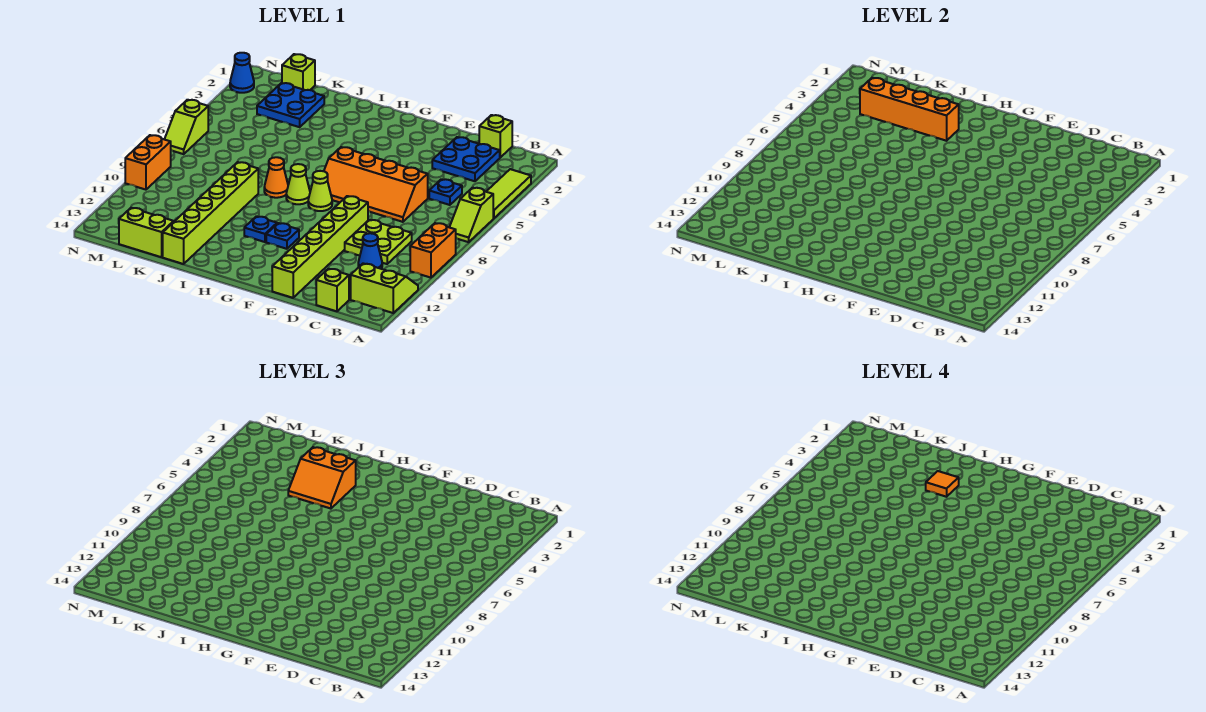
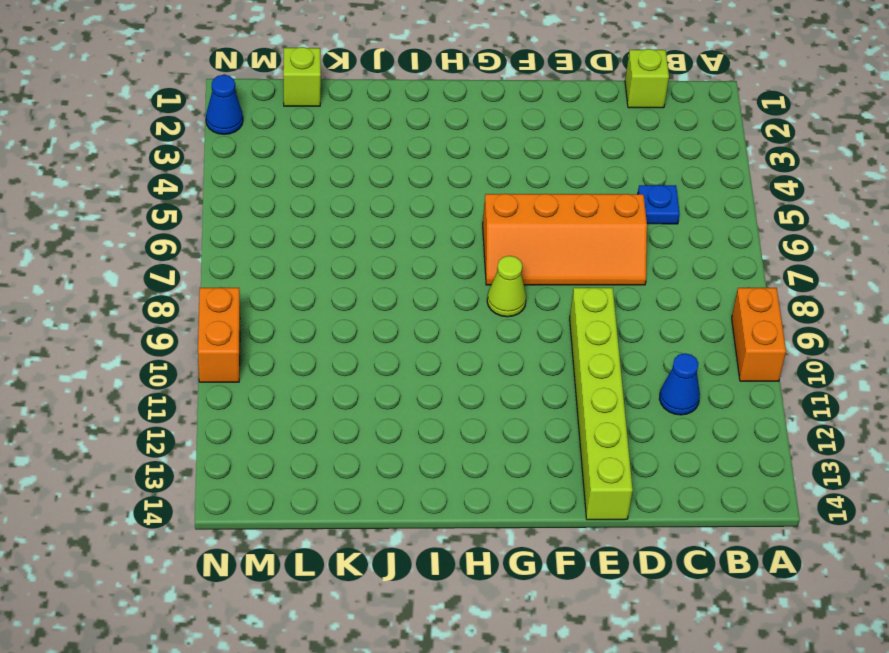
none -> lime tile A3:A5 level 1
none -> lime slope A6:A7 level 1 top 6
none -> lime slope A12:B13 level 1 top 13

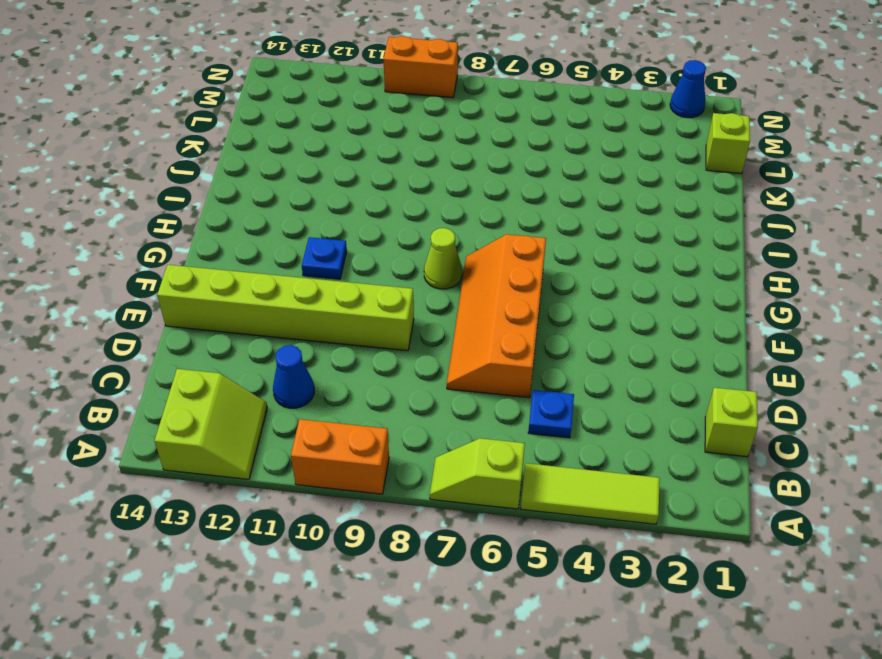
none -> blue plate C2:D3 level 1
none -> lime plate C9:D10 level 1
none -> lime brick C14 level 1

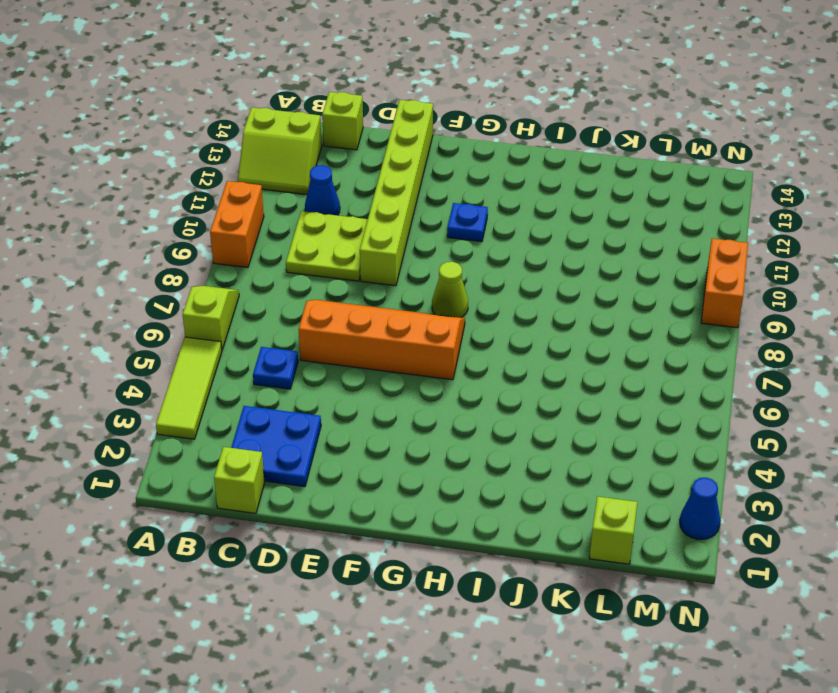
none -> lime cone H8 level 1
none -> blue plate H11 level 1
none -> orange cone I8 level 1

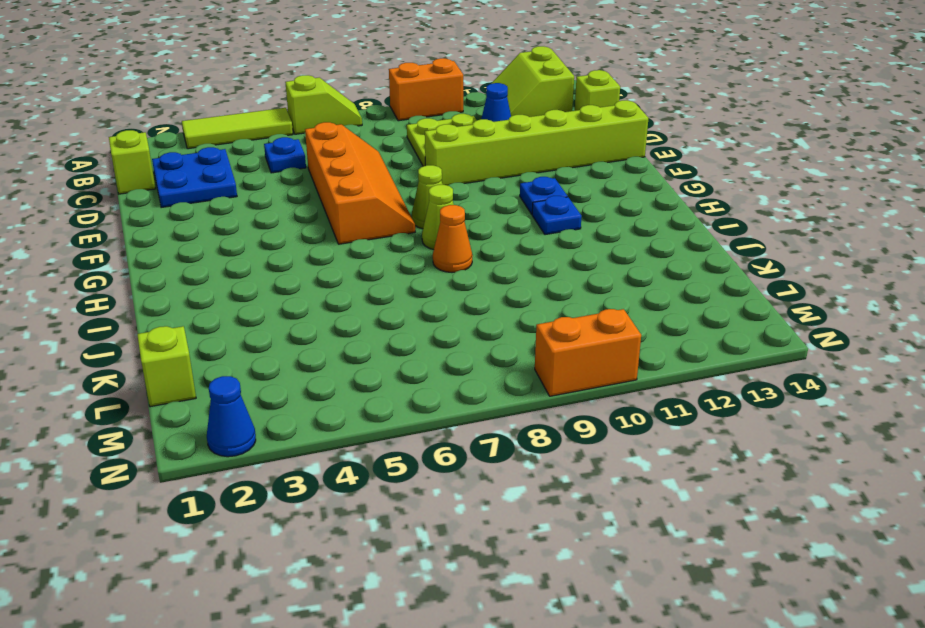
none -> lime brick J9:J14 level 1
none -> blue plate K2:L3 level 1
none -> lime brick K14:L14 level 1

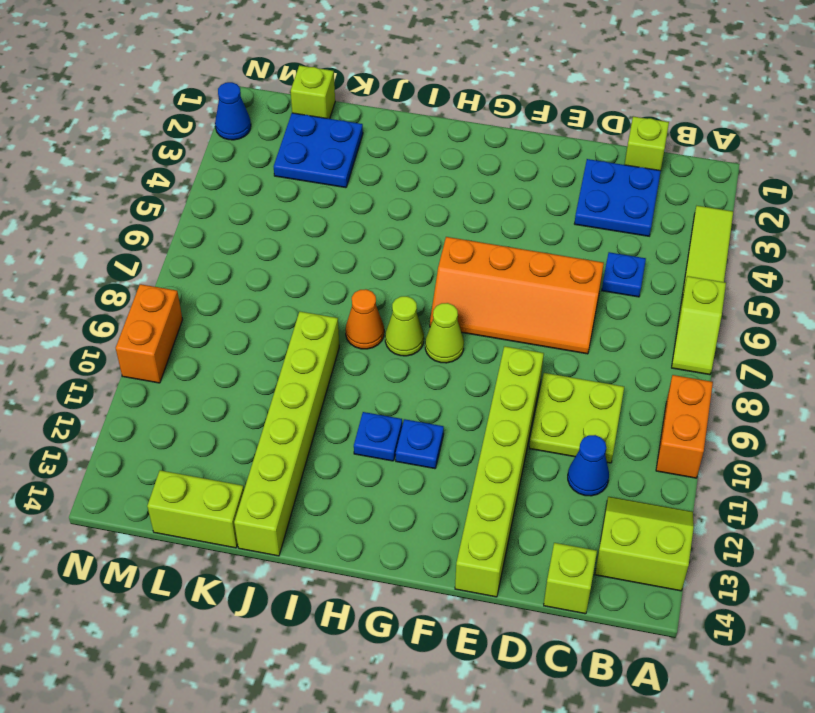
none -> lime slope N6:N7 level 1 top 6
none -> orange brick I3:L3 level 2
none -> orange slope I3:J4 level 3 top 3

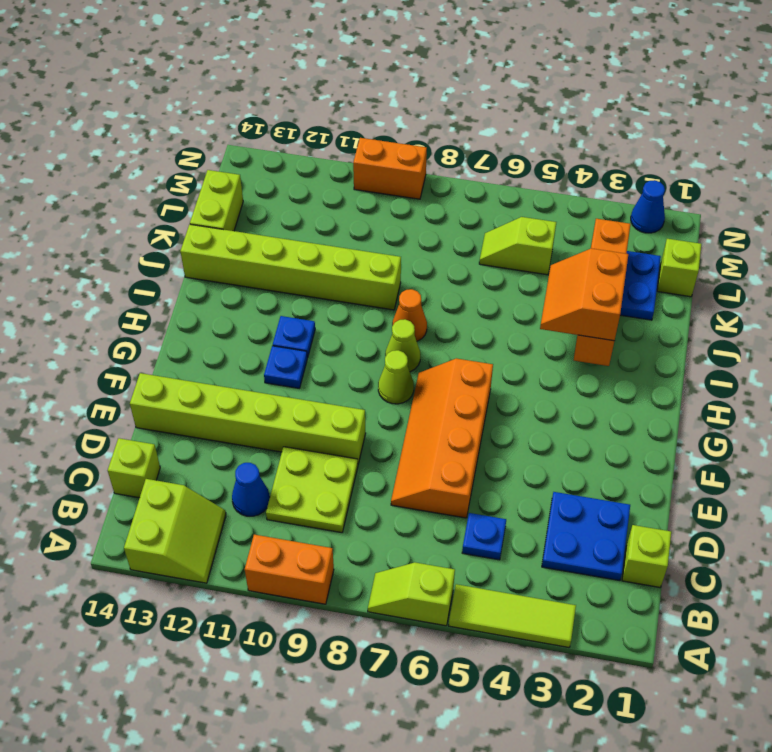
lime slope L5:L6 level 1 top 5 -> lime slope N6:N7 level 1 top 6
none -> orange tile I3 level 4

